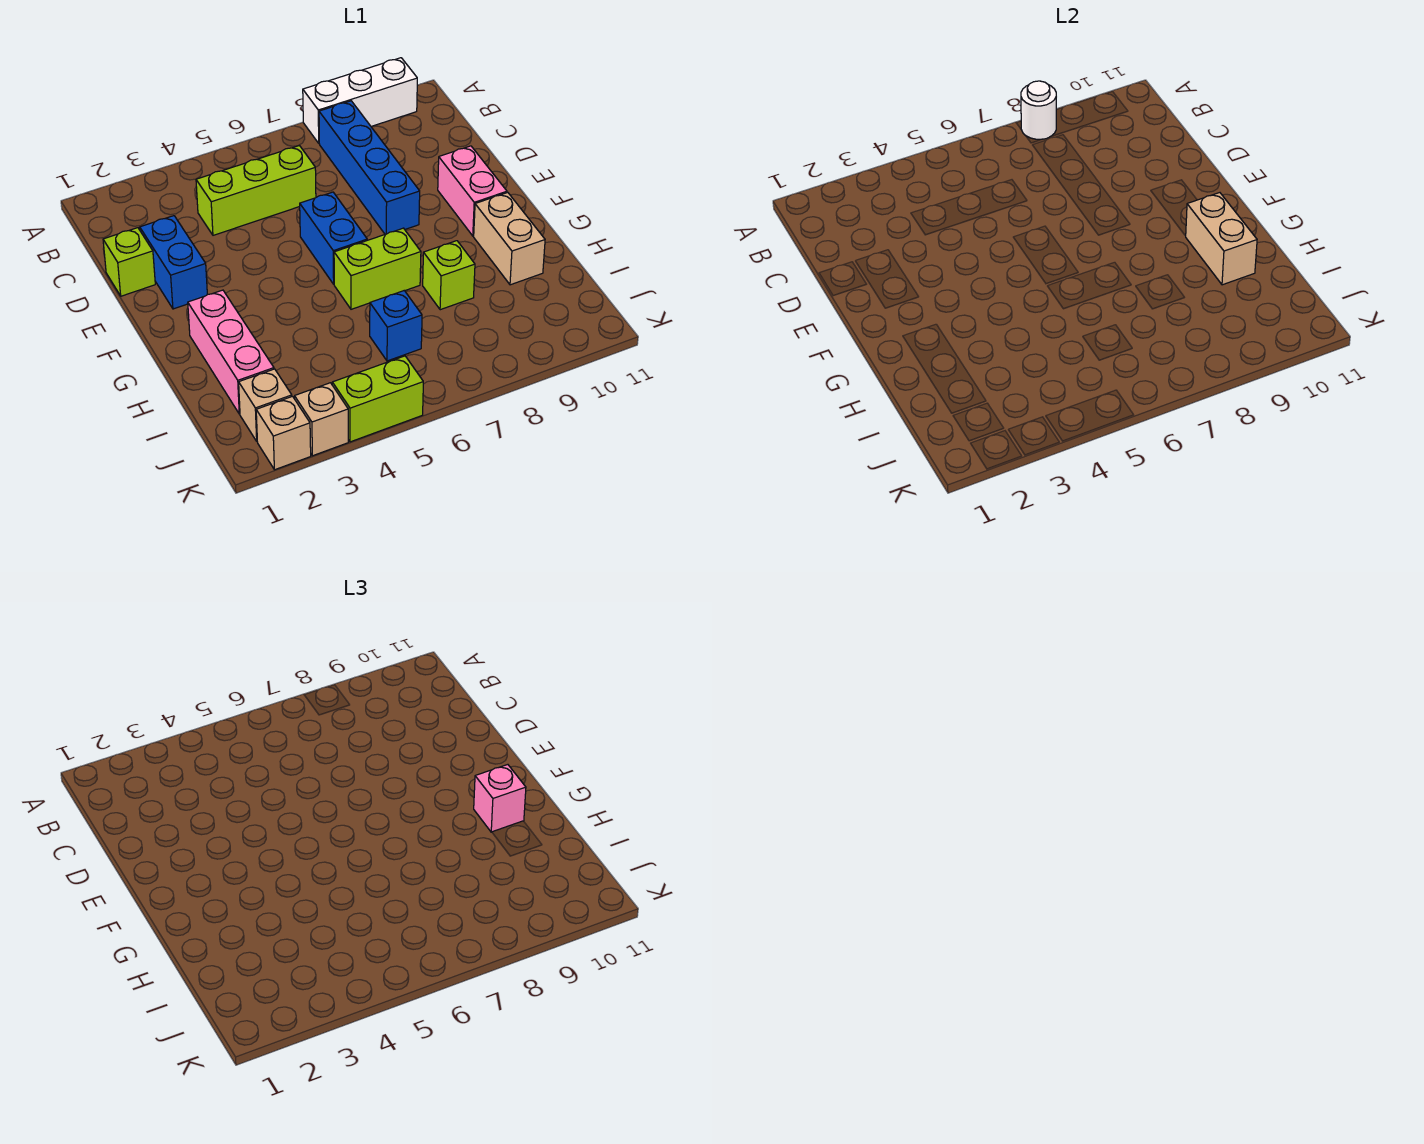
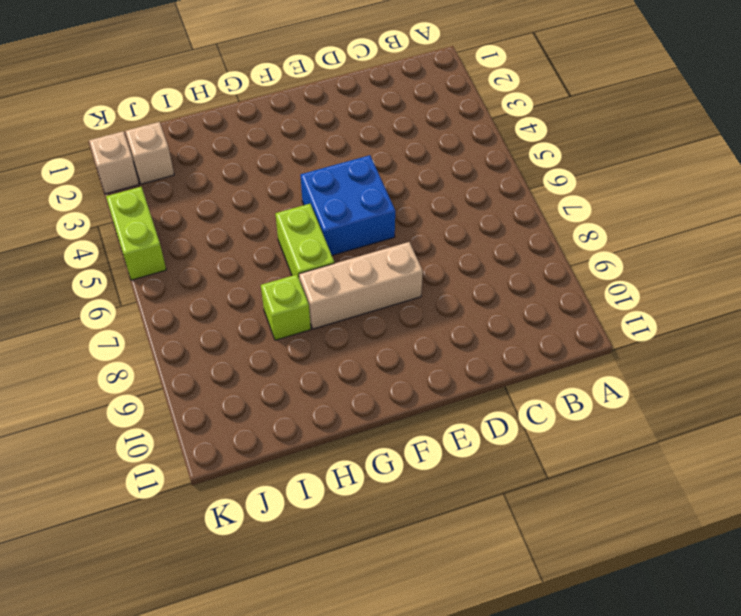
blue brick E5:F6 level 1 -> blue brick E6:F6 level 1
tan brick E8:G8 level 1 -> blue brick B8:E8 level 1
none -> white brick A8:A10 level 1
none -> lime brick C4:C6 level 1
none -> lime brick D1 level 1

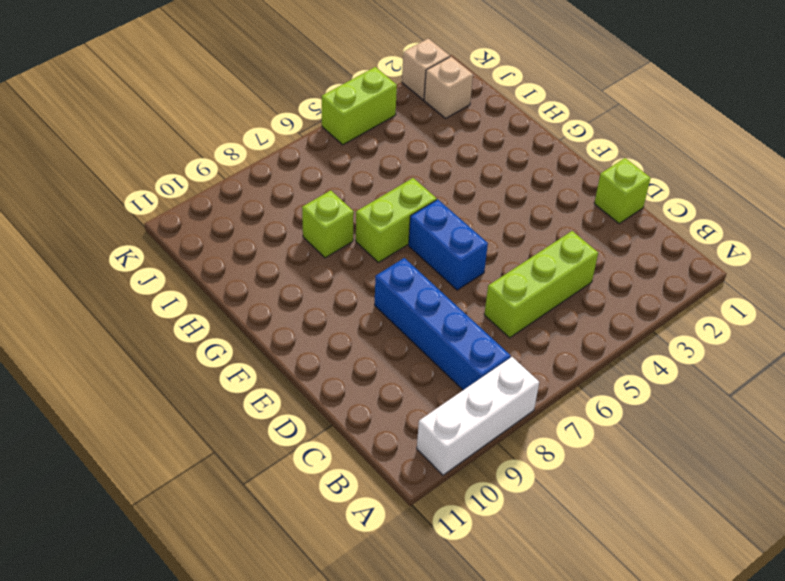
none -> blue brick D2:E2 level 1
none -> pink brick E10:F10 level 1
none -> pink brick G2:I2 level 1

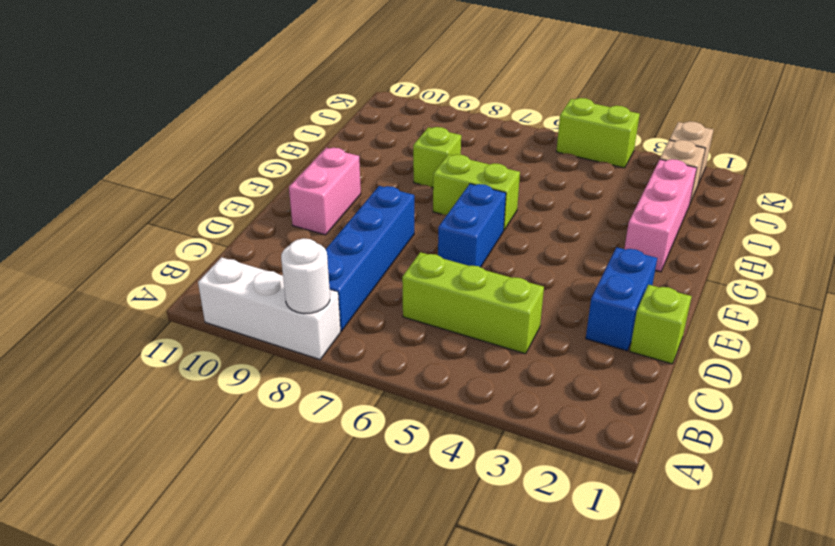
none -> tan brick G10:H10 level 1
none -> blue brick I6 level 1
none -> tan brick K3 level 1

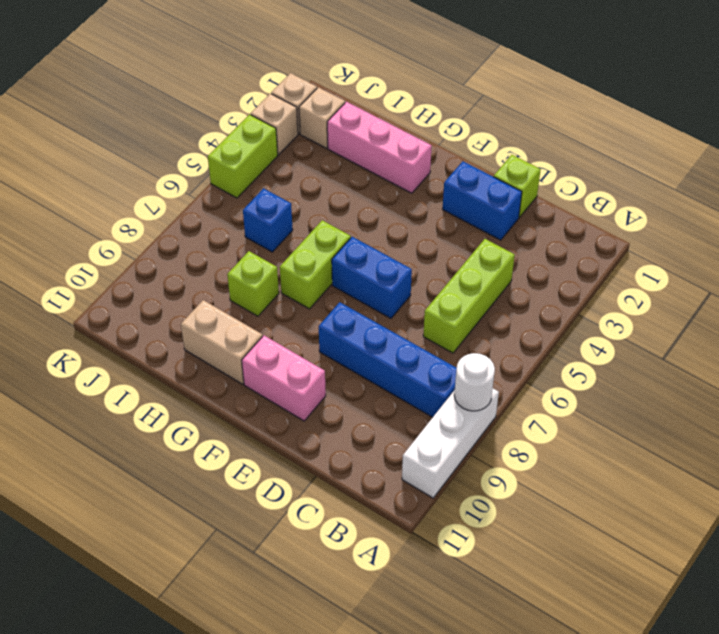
none -> tan brick G10:H10 level 2
none -> pink brick G10 level 3

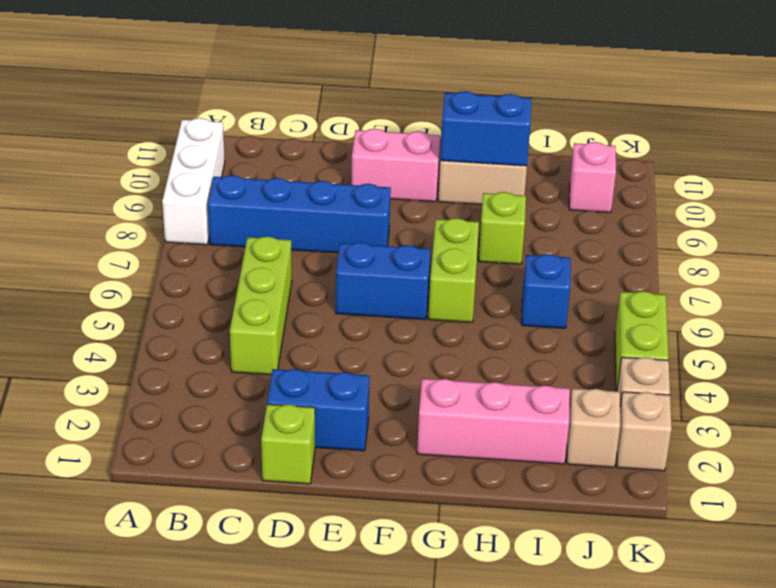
blue brick G10:H10 level 2 -> tan brick G10:H10 level 2
pink brick J10 level 1 -> pink brick G10 level 3
none -> white round brick A8 level 2

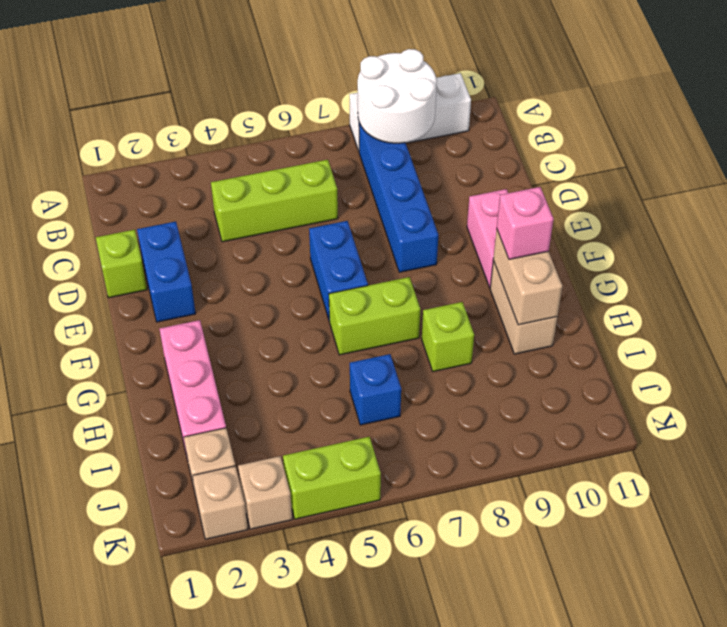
white round brick A8:B9 level 2 -> white round brick A8 level 2

